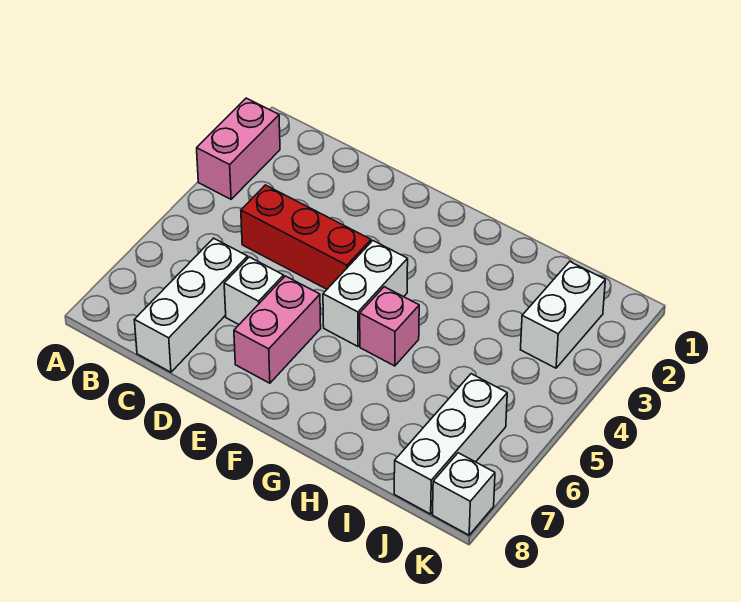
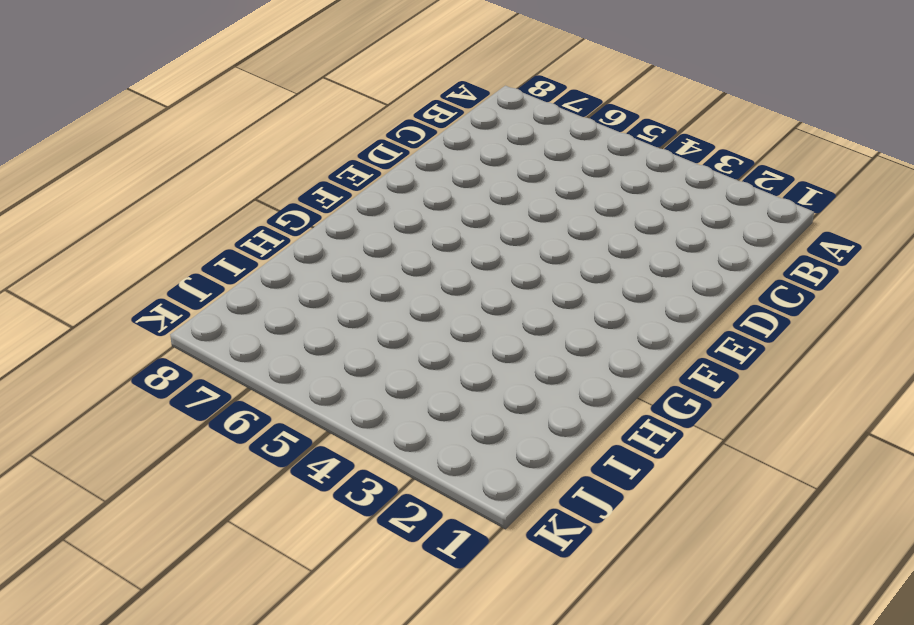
none -> pink brick A2:A3 level 1
none -> red brick C4:E4 level 1

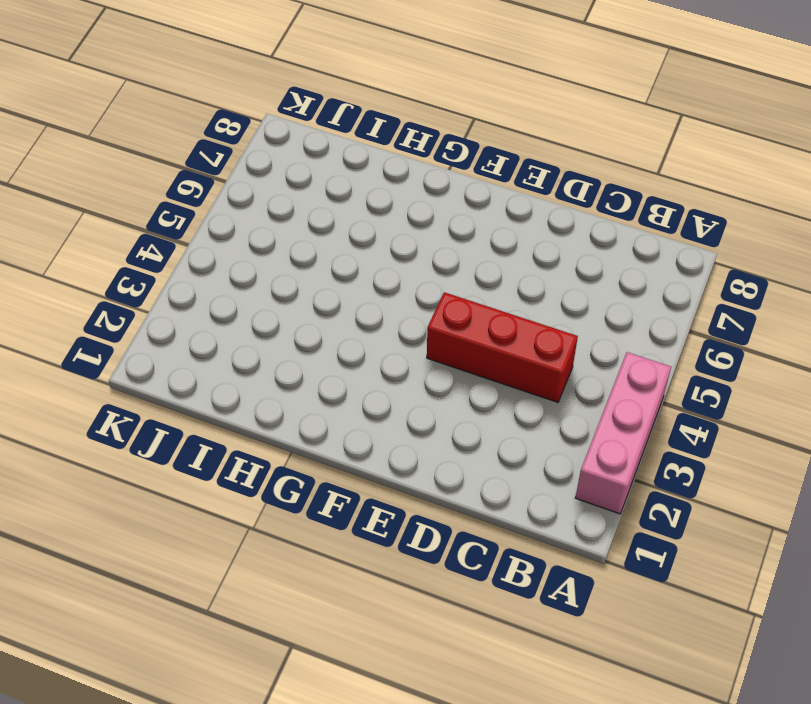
pink brick A2:A4 level 1 -> pink brick A2:A3 level 1
none -> white brick C6:C8 level 1
none -> white brick D6 level 1

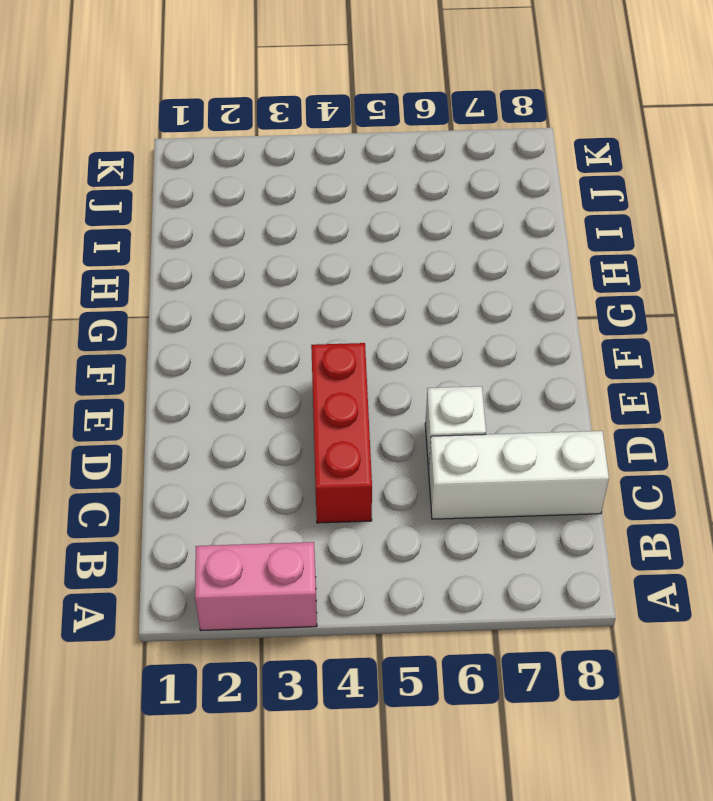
none -> pink brick E6:E7 level 1
none -> white brick F4:F5 level 1

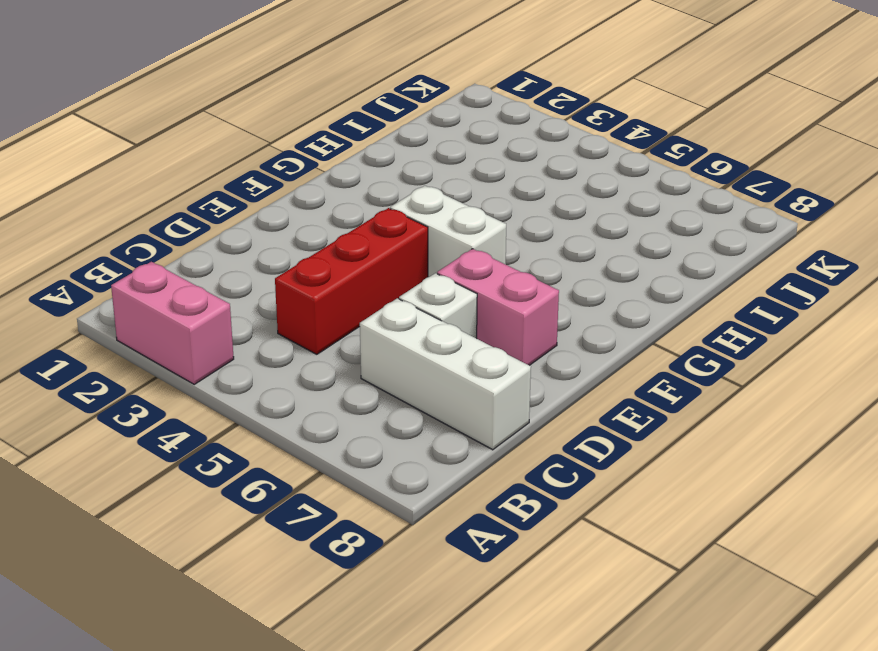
none -> pink brick G5 level 1
none -> white brick J2:J3 level 1

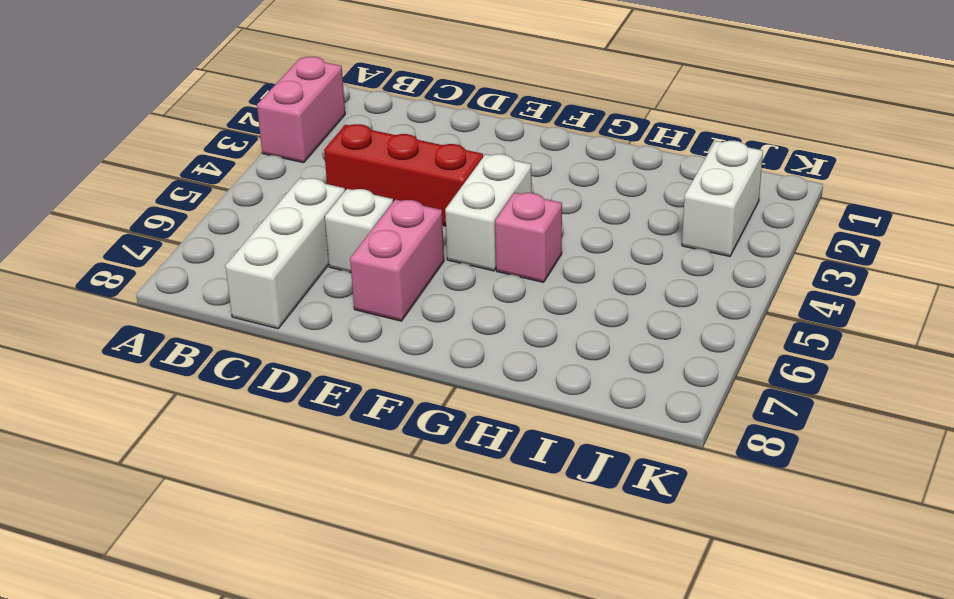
none -> white brick J6:J8 level 1
none -> white brick K8 level 1

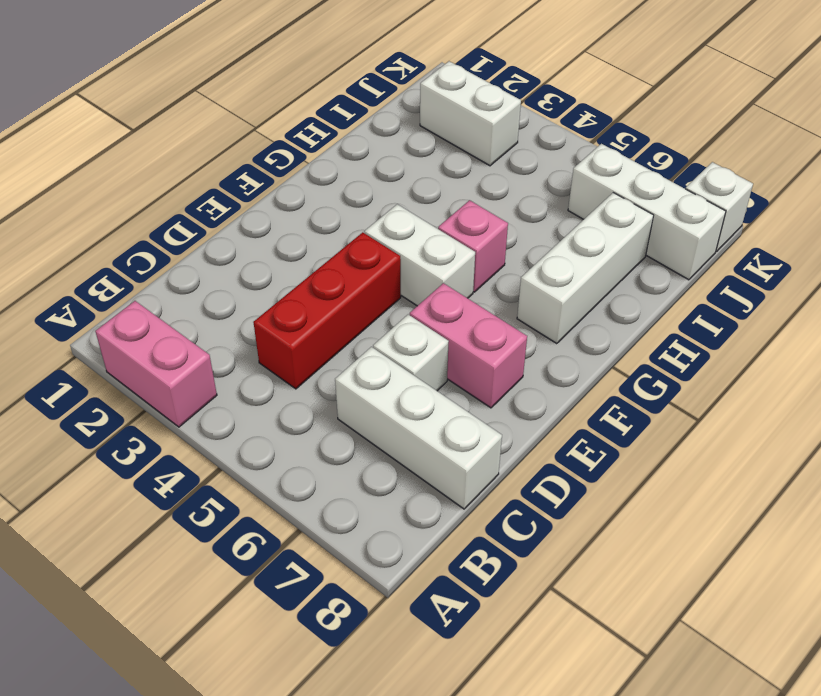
white brick G7:I7 level 1 -> none

